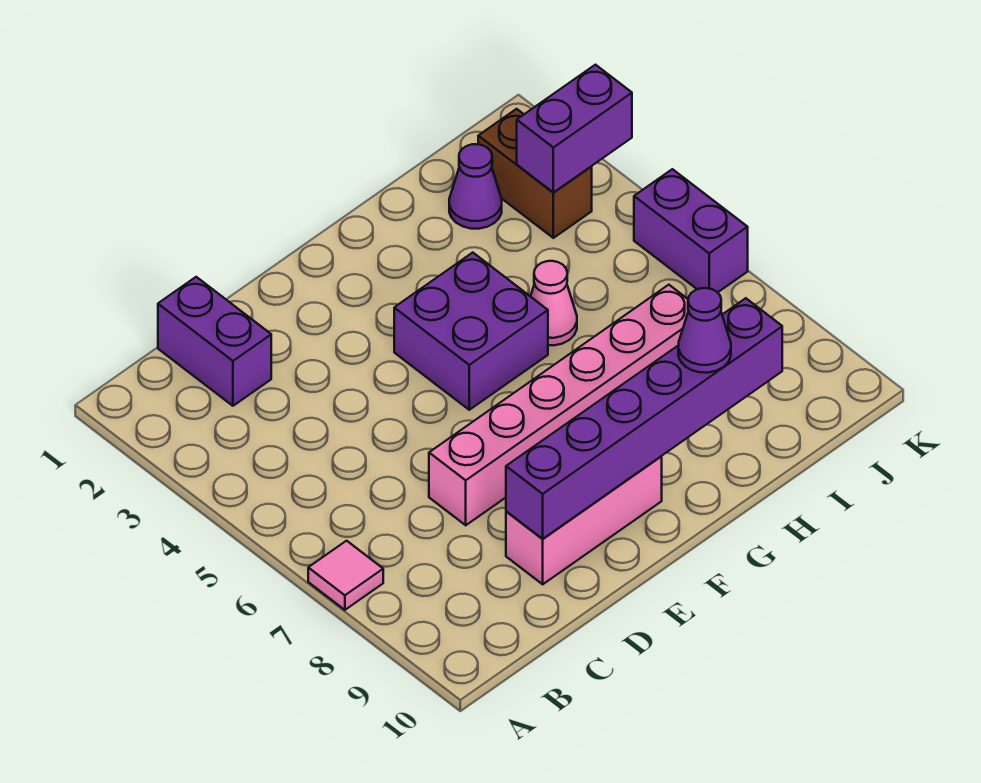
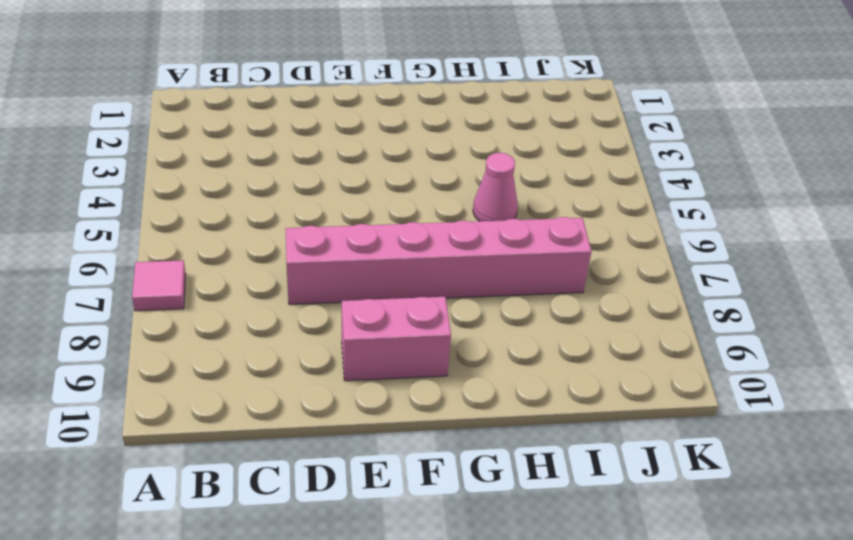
pink brick E9:F9 level 1 -> pink brick D9:F9 level 1
none -> purple brick C1:C2 level 1
none -> purple brick F4:G5 level 1
none -> purple cone I2 level 1

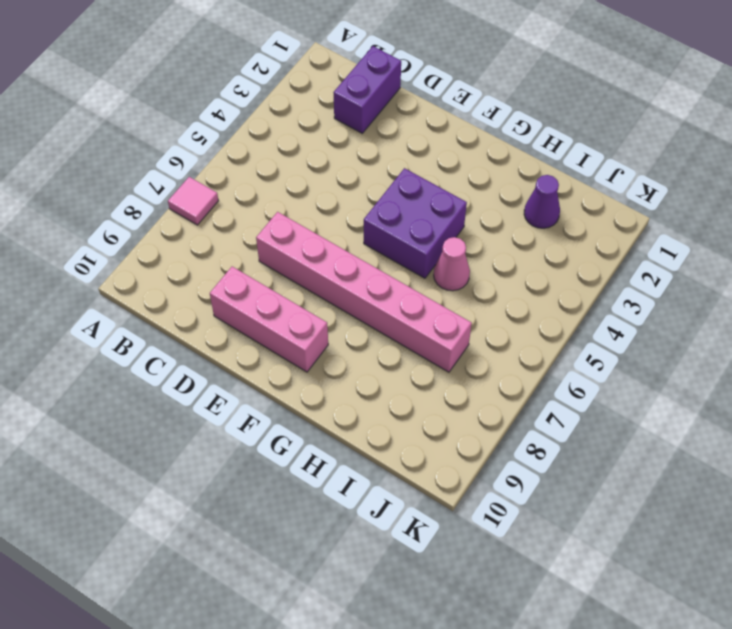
none -> brown brick J2:J3 level 1
none -> purple brick K5:K6 level 1
none -> purple brick D9:I9 level 2

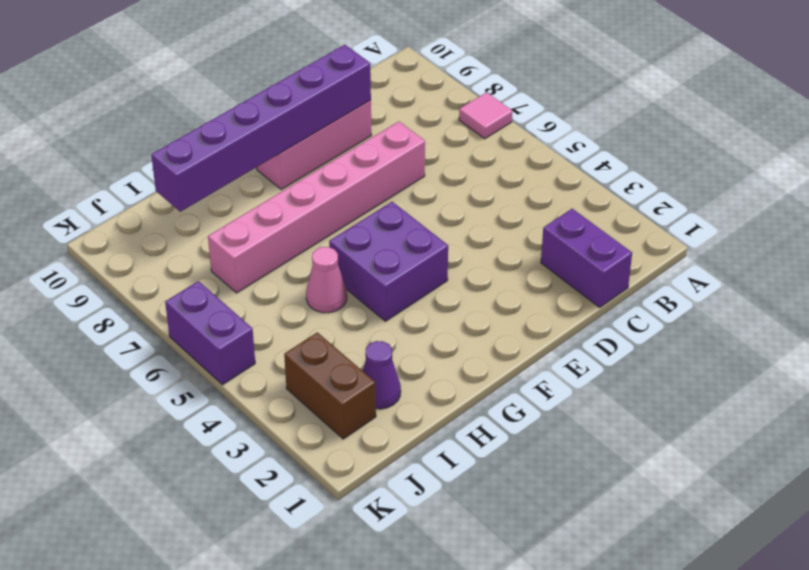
none -> purple brick J3:K3 level 2
none -> purple cone H9 level 3

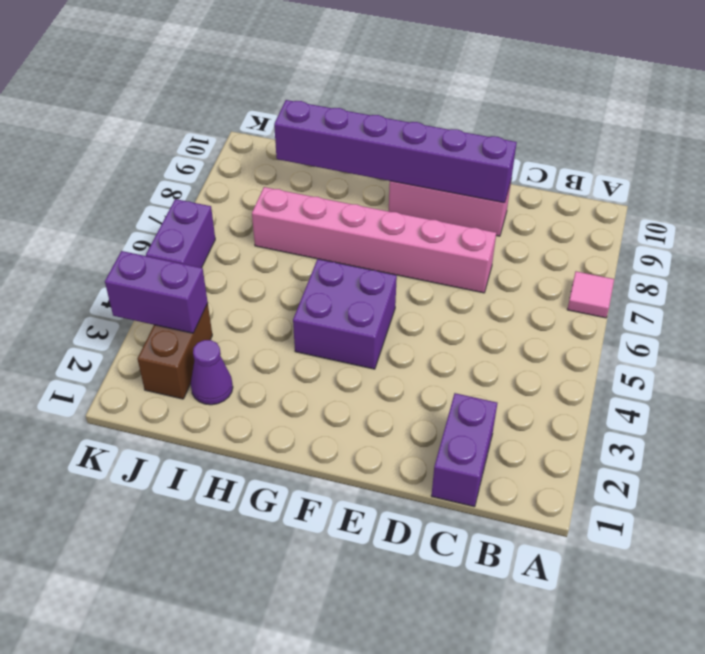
none -> pink cone H5 level 1
none -> purple cone H9 level 3

